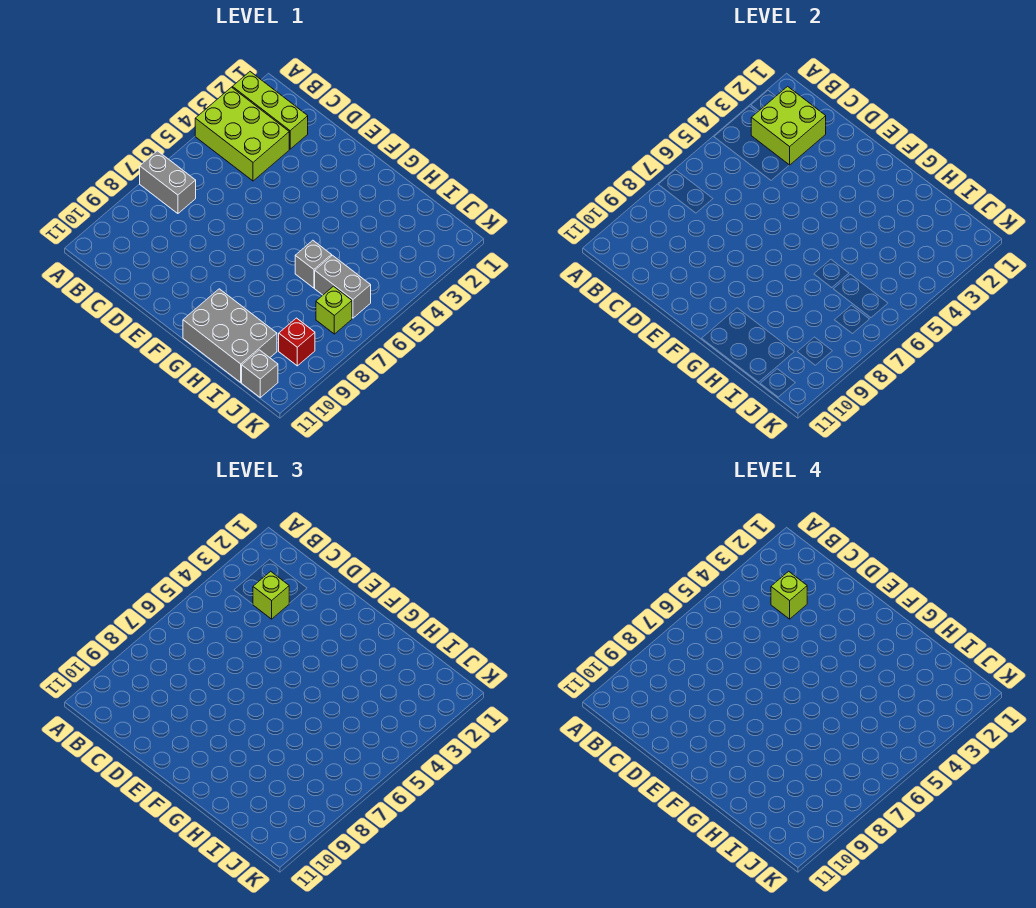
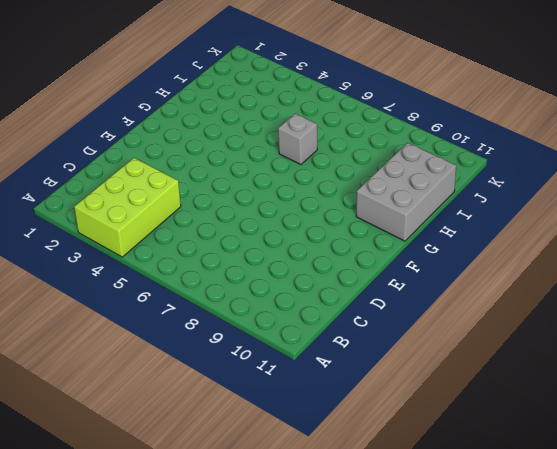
none -> lime brick A2:C2 level 1
none -> grey brick A7:B7 level 1
none -> grey brick I6:J6 level 1

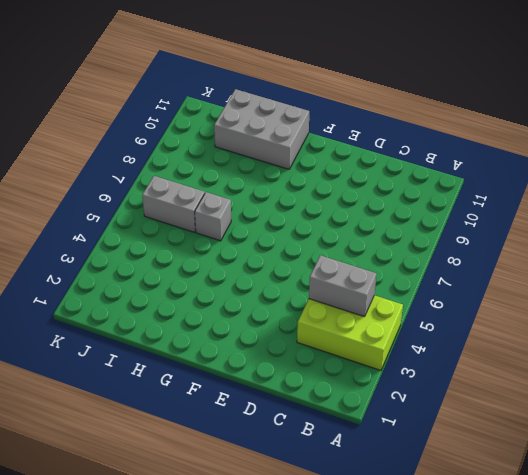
grey brick B4:C4 level 2 -> grey brick A7:B7 level 1
none -> lime brick A2:C2 level 1
none -> lime brick J7 level 1
none -> red brick J9 level 1

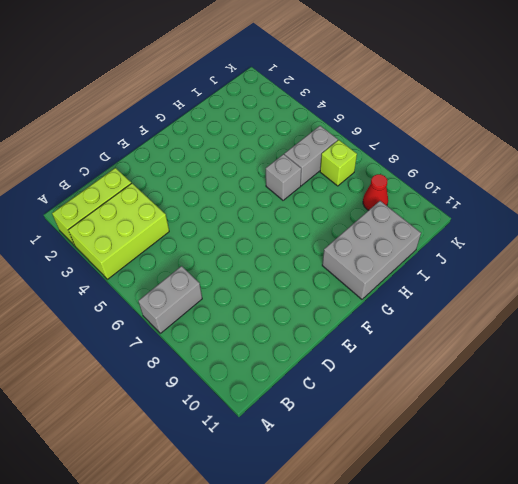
red cone J9 level 1 -> red brick J9 level 1
none -> grey brick J11 level 1
none -> lime brick B2:C3 level 2
none -> lime brick C3 level 3

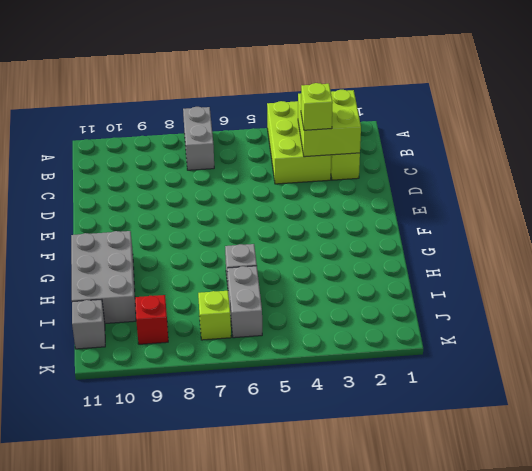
none -> lime brick C3 level 4

